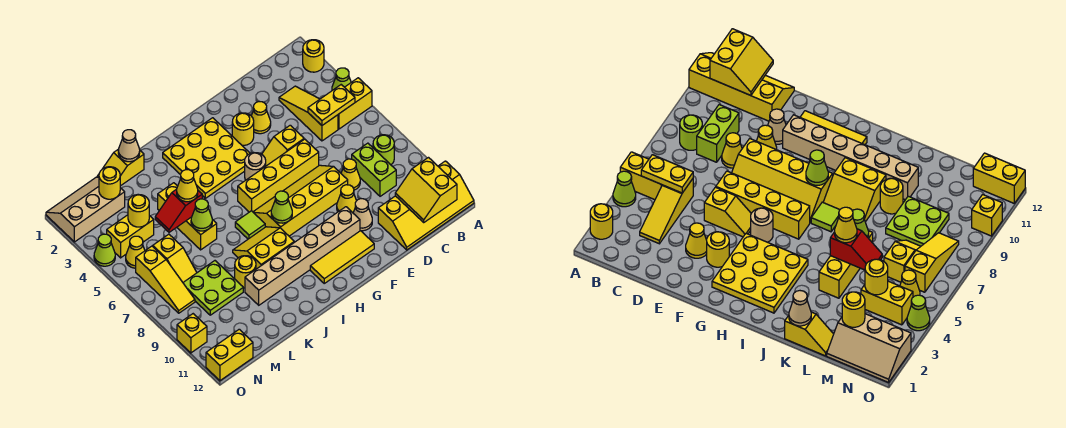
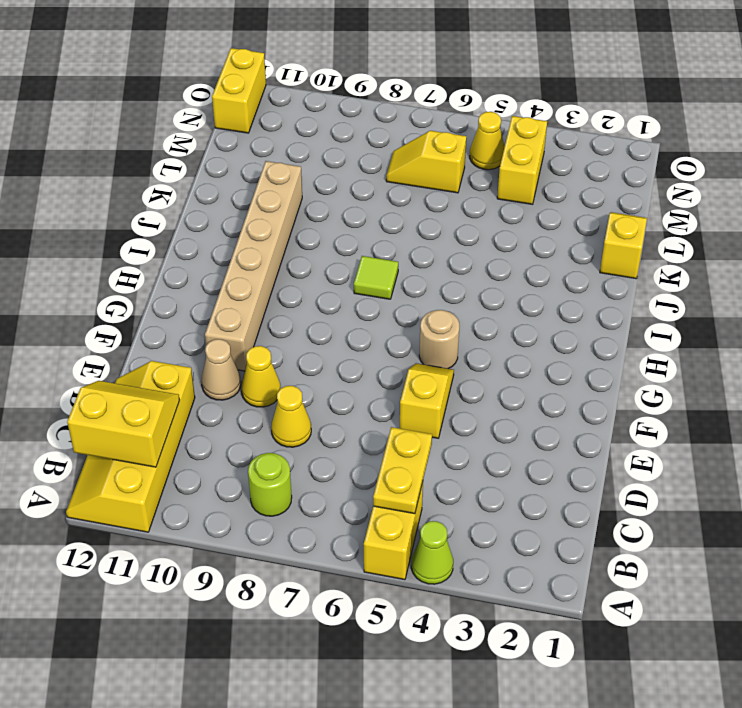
none -> yellow round brick A2 level 1
none -> yellow slope C3:C5 level 1 top 5
none -> lime brick C8:C9 level 1
none -> yellow cone E3 level 1

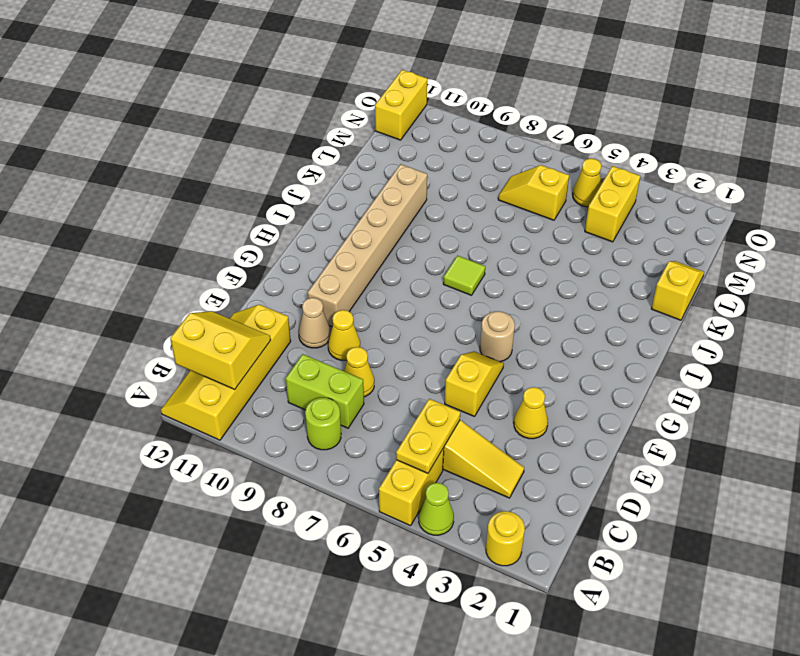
none -> yellow brick E6:H6 level 1
none -> yellow slope E7:H8 level 1 top 8
none -> yellow round brick F3 level 1
none -> yellow tile F11:H11 level 1

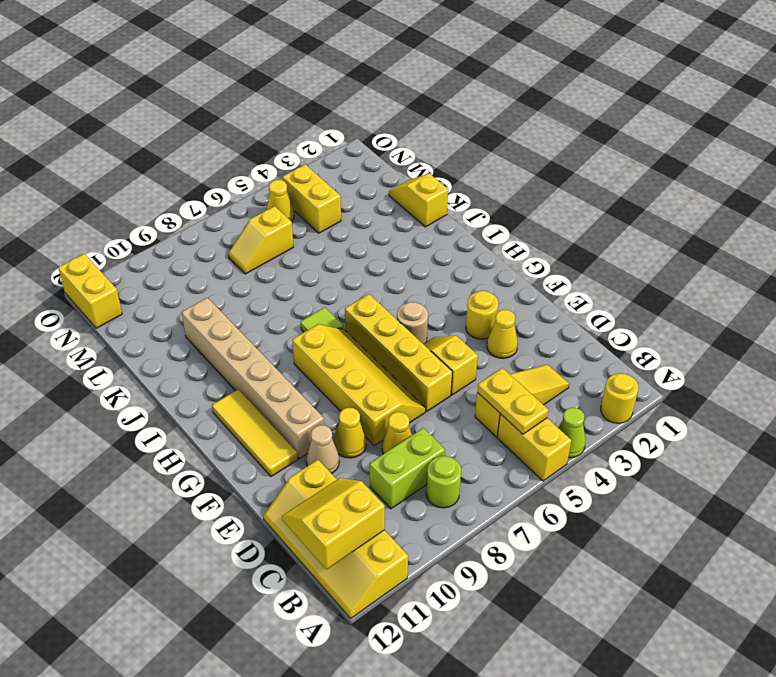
none -> yellow plate G2:I4 level 1
none -> yellow slope I8:J9 level 1 top 9
none -> yellow brick K4:K6 level 1
none -> yellow round brick K9 level 1

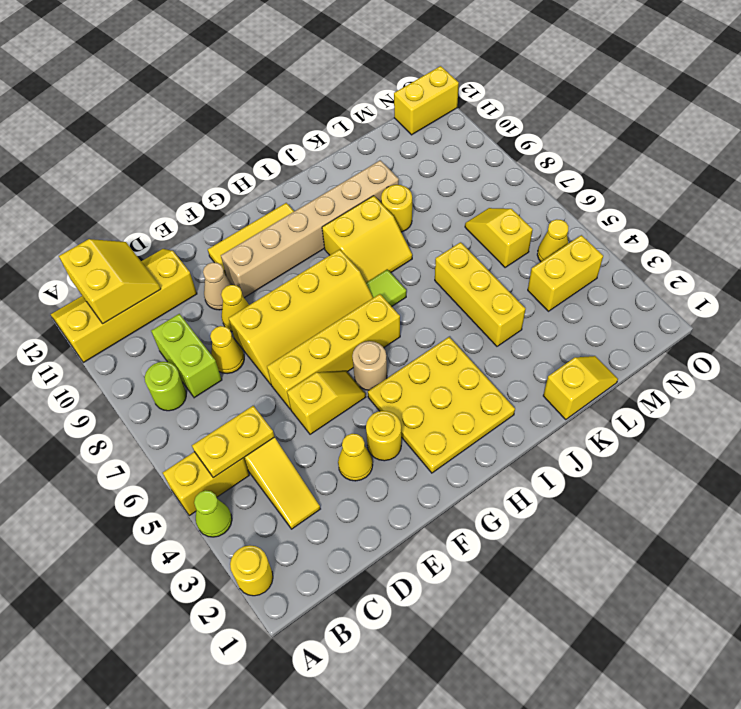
none -> lime plate L8:M9 level 1
none -> tan slope M1:O2 level 1 top 2
none -> yellow slope N6:N8 level 1 top 6
none -> lime cone O4 level 1

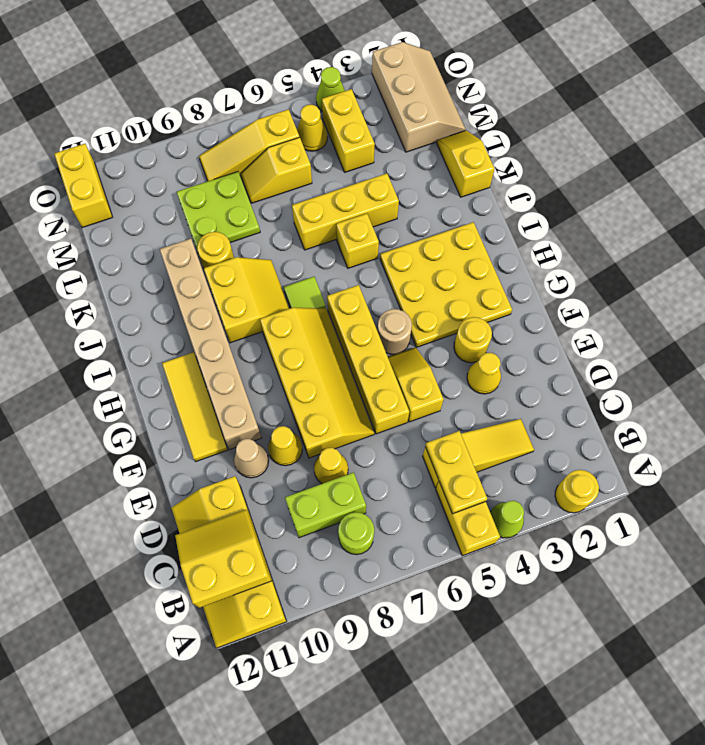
yellow brick J5 level 1 -> yellow brick O10 level 1
none -> lime cone H8 level 2
none -> tan cone K1 level 2
none -> red slope K5:L5 level 2 top K
none -> lime cone K6 level 2

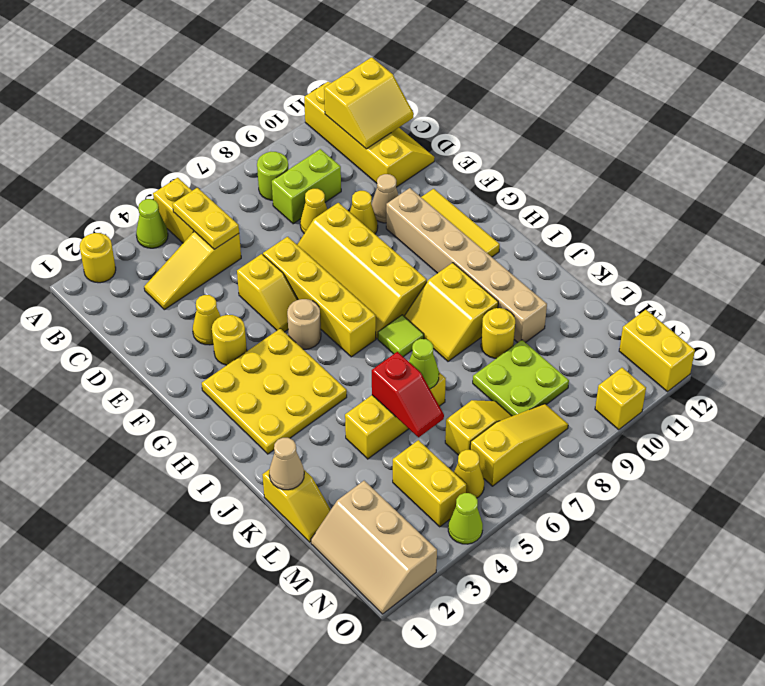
none -> lime cone H8 level 2
none -> yellow round brick M2 level 2
none -> yellow round brick M4 level 2
none -> yellow cone K5 level 3

